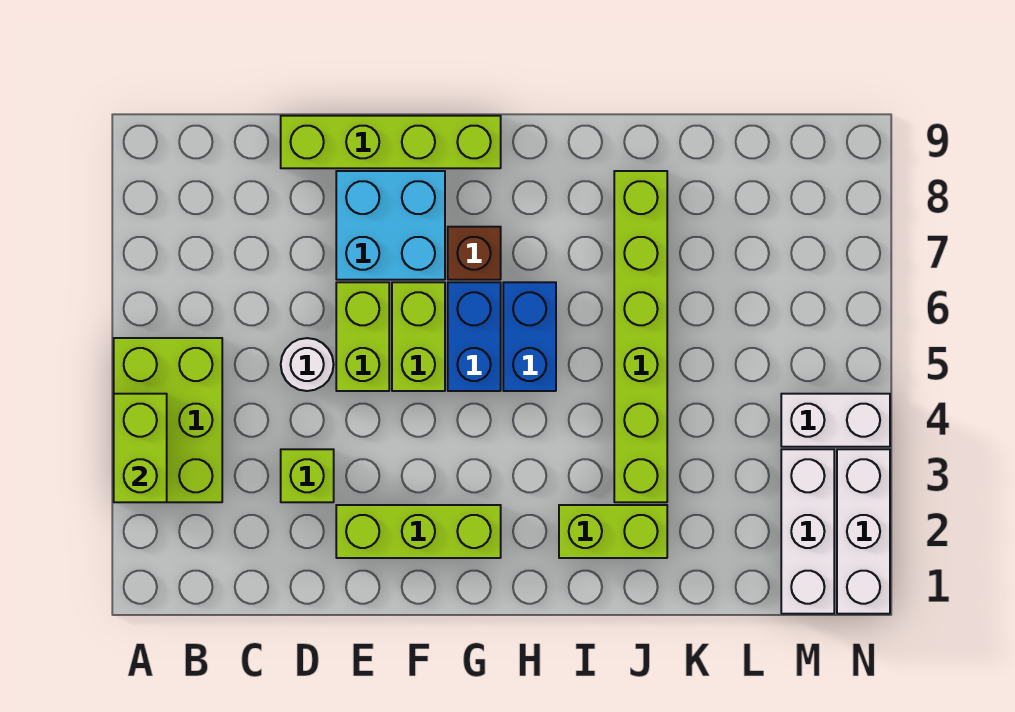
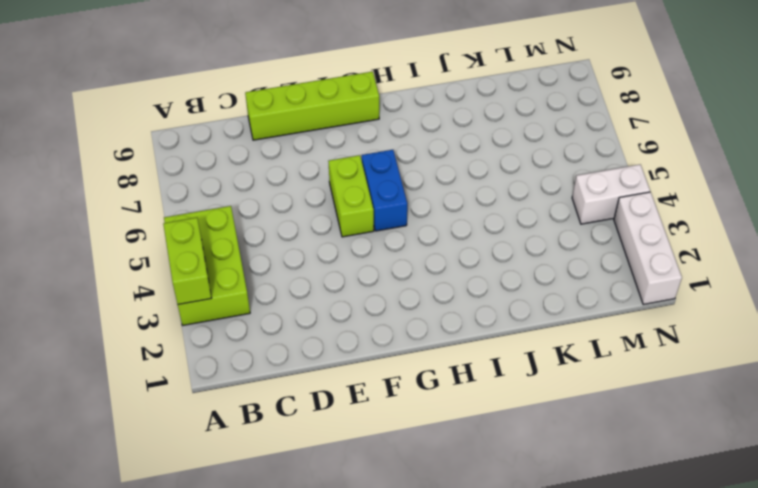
none -> lime brick D3 level 1
none -> white round brick D5 level 1
none -> lime brick E2:G2 level 1

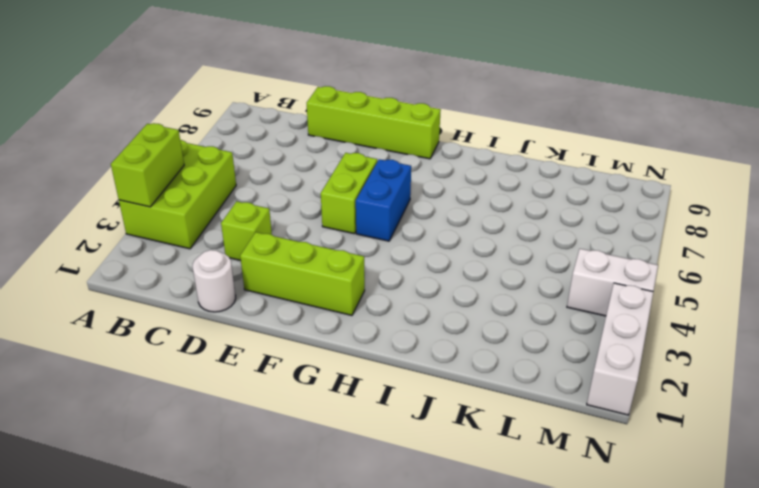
white round brick D1 level 1 -> white round brick D5 level 1
none -> lime brick E5:E6 level 1
none -> cyan brick E7:F8 level 1
none -> brown brick G7 level 1

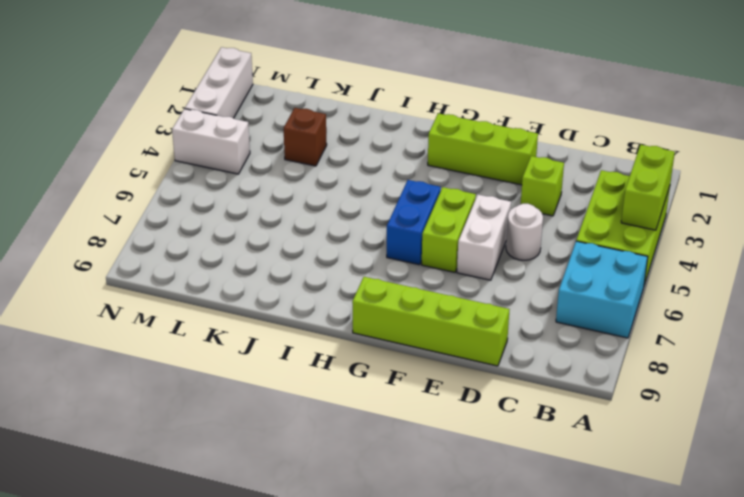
cyan brick A6:B7 level 1 -> cyan brick E7:F8 level 1
white brick E5:E6 level 1 -> lime brick E5:E6 level 1
brown brick K3 level 1 -> brown brick G7 level 1
none -> blue brick H5:H6 level 1
none -> lime brick I2:J2 level 1
none -> lime brick J3:J8 level 1

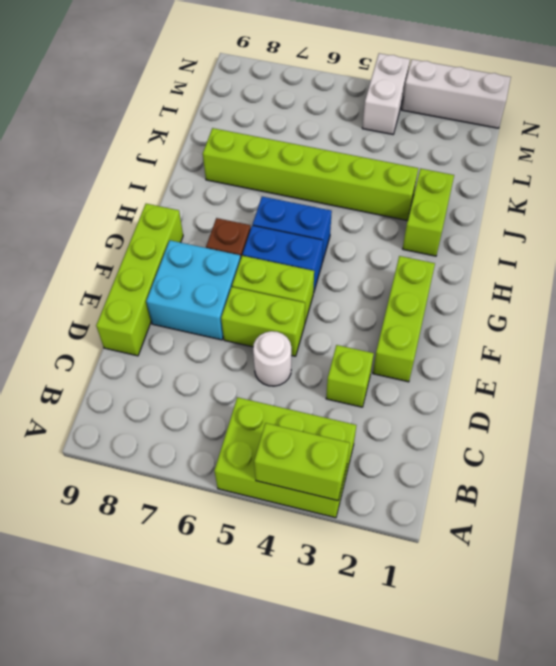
none -> white brick M1:M3 level 1

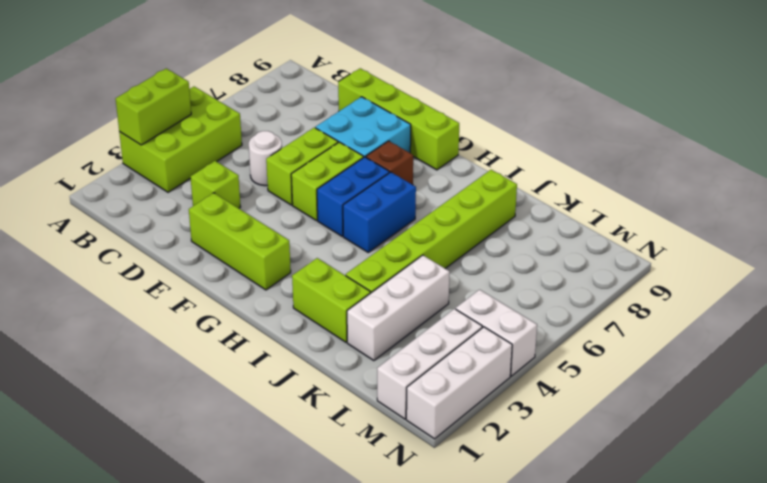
white brick K2:K4 level 1 -> none

